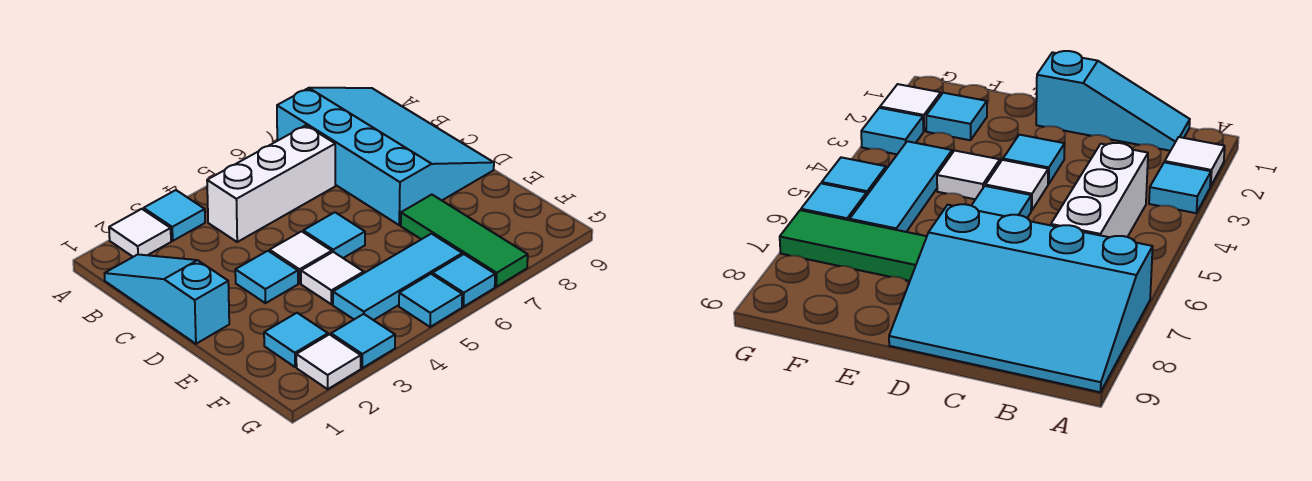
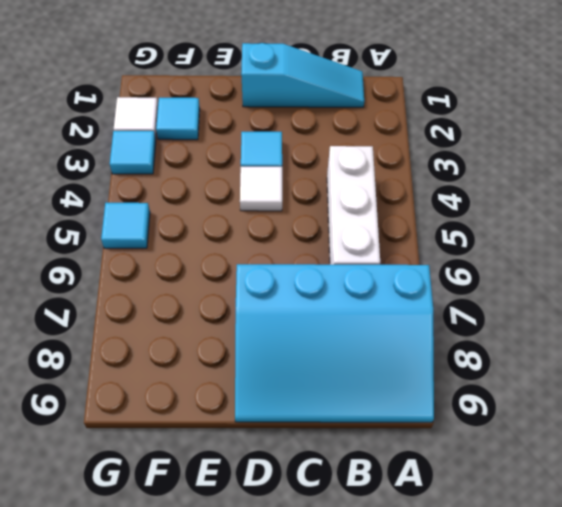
none -> white tile A2 level 1
none -> cyan tile A3 level 1
none -> cyan tile D5 level 1

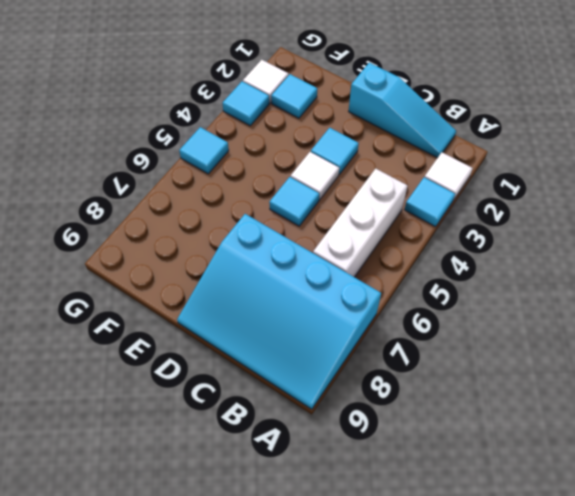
none -> white tile E4 level 1
none -> green tile E7:G7 level 1
none -> cyan tile F4:F6 level 1

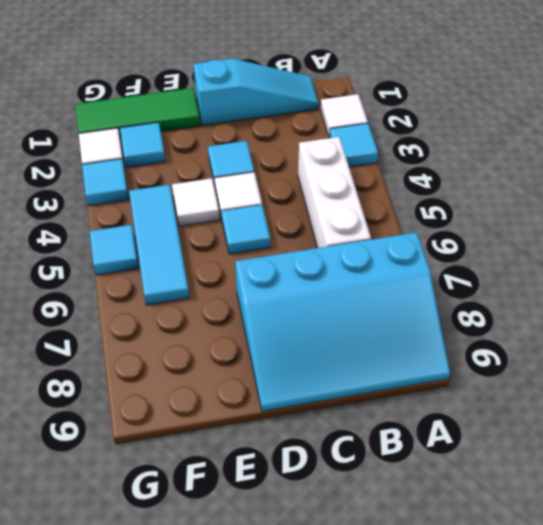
green tile E1:G1 level 1 -> green tile E7:G7 level 1
none -> cyan tile G6 level 1

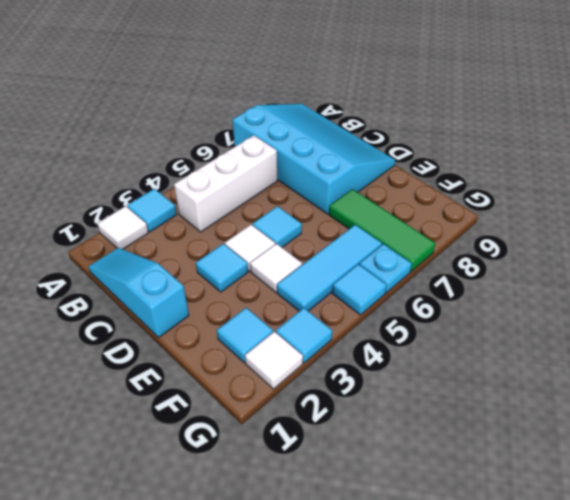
cyan plate G6 level 1 -> cyan tile G6 level 1

